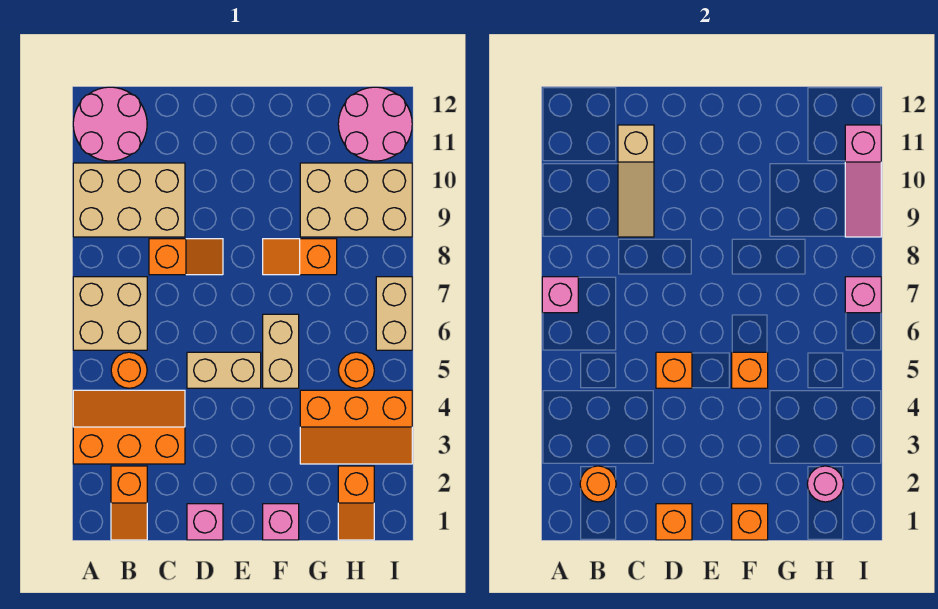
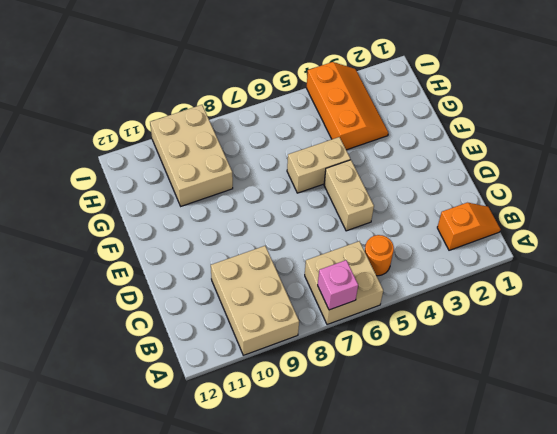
none -> orange slope A3:C4 level 1 top 3
none -> pink round brick A11:B12 level 1
none -> orange slope C8:D8 level 1 top C

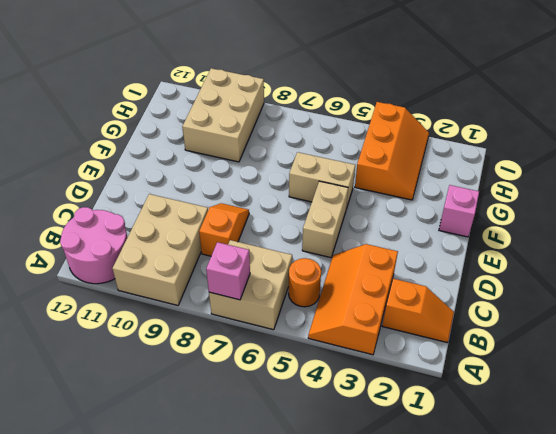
none -> pink brick D1 level 1
none -> orange slope F8:G8 level 1 top G
none -> orange slope H1:H2 level 1 top 2

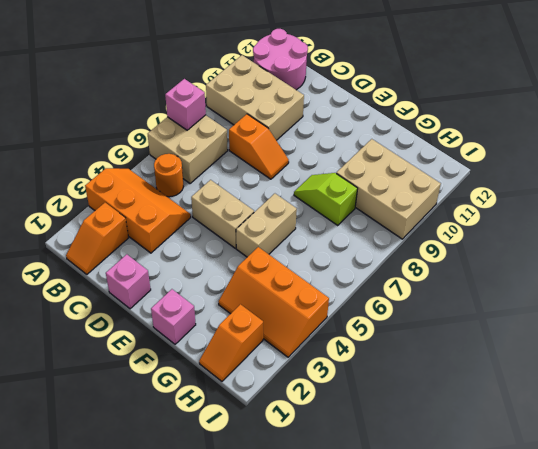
lime slope F8:G8 level 1 top G -> orange slope F8:G8 level 1 top G
none -> orange round brick H5 level 1
none -> pink round brick H11:I12 level 1
none -> tan brick I6:I7 level 1

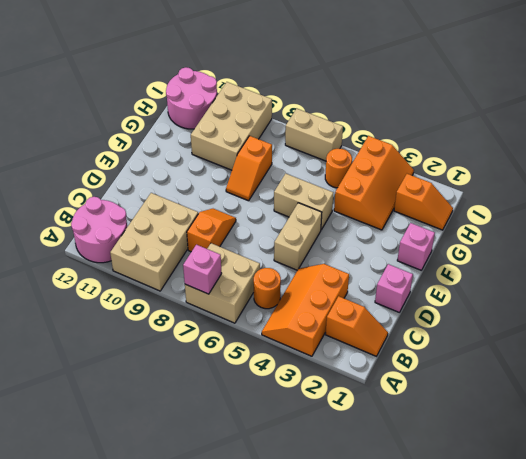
none -> orange round brick B2 level 2
none -> tan slope C9:C11 level 2 top 11
none -> orange brick D1 level 2

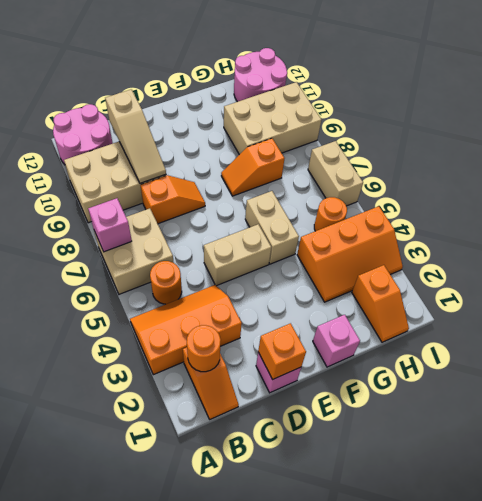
none -> orange brick D5 level 2
none -> orange brick F1 level 2
none -> orange brick F5 level 2

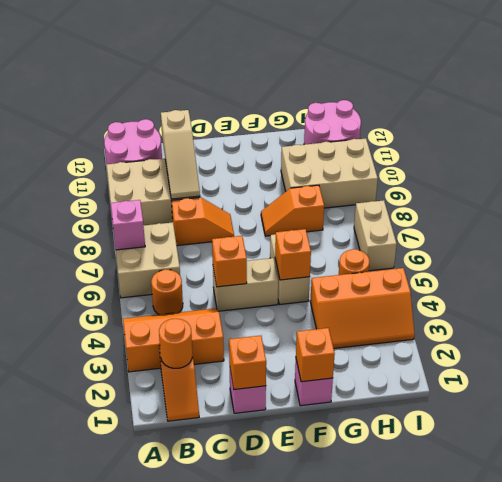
none -> orange slope H1:H2 level 1 top 2
none -> pink round brick H2 level 2
none -> pink brick I7 level 2

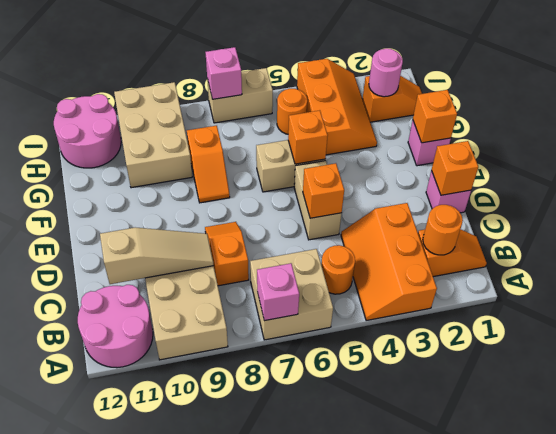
none -> pink slope I9:I11 level 2 top 11

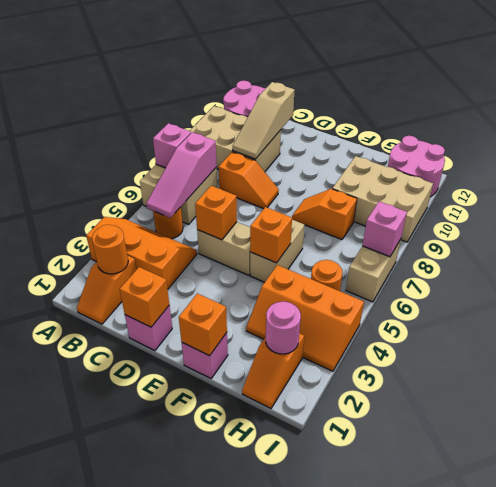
pink slope B5:B7 level 2 top 7 -> pink slope I9:I11 level 2 top 11

